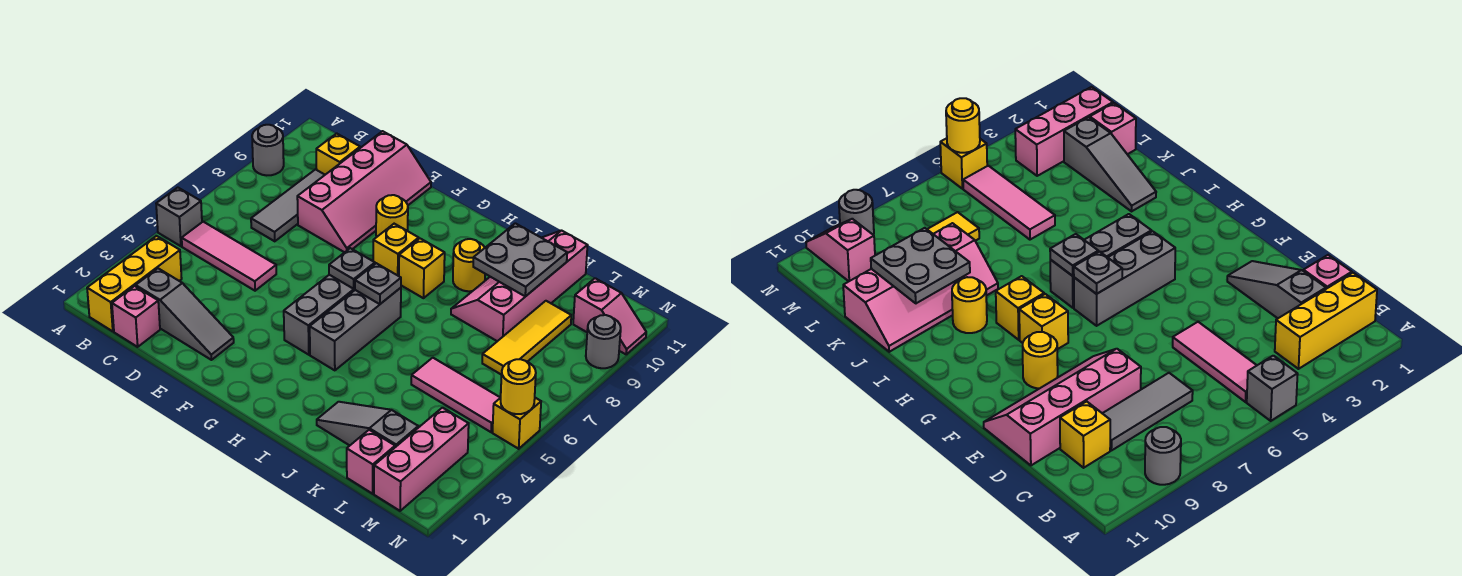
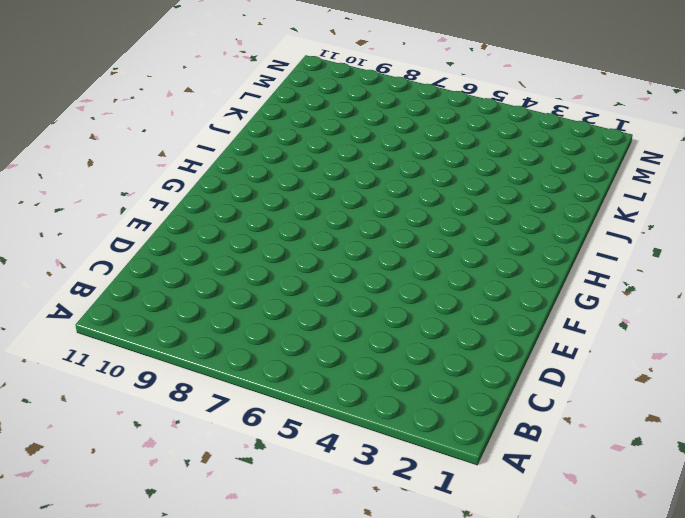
none -> grey brick A5 level 1
none -> grey round brick A9 level 1
none -> yellow brick B1:B3 level 1

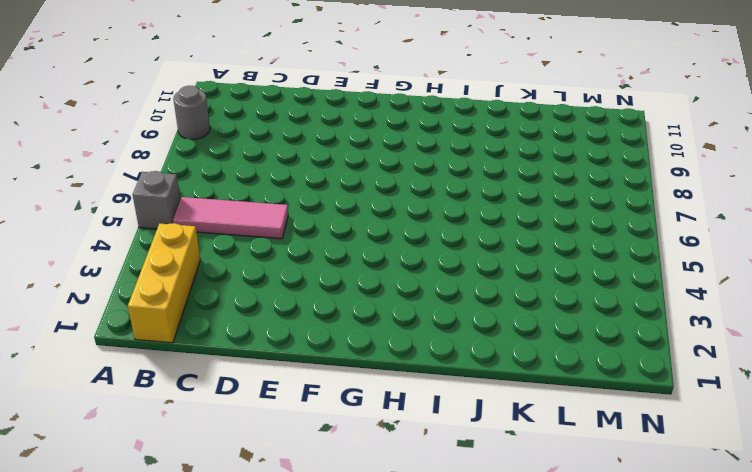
none -> pink brick C1 level 1
none -> grey slope C2:E2 level 1 top C
none -> grey tile C7:C9 level 1

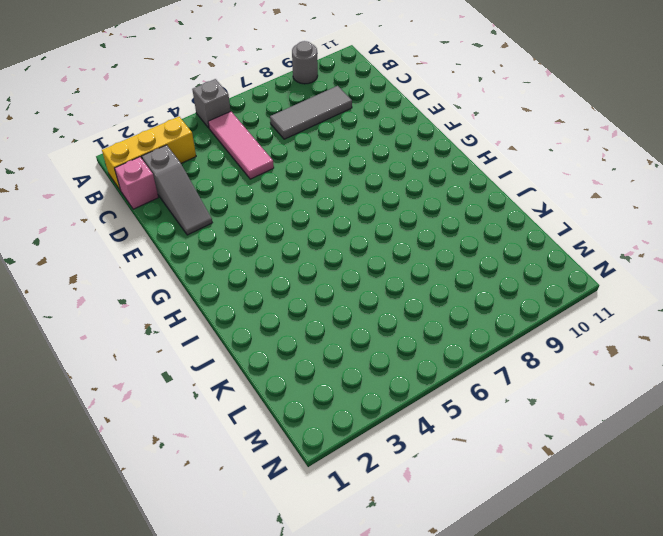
none -> yellow brick C10 level 1
none -> pink slope D8:E11 level 1 top D
none -> yellow round brick F9 level 1

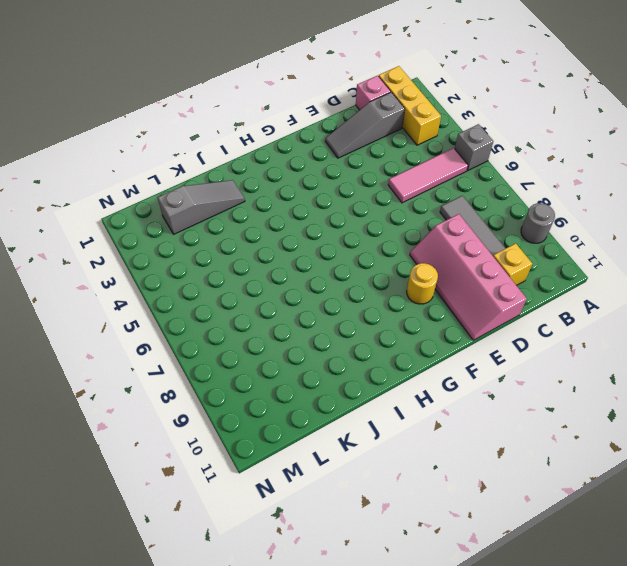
none -> grey brick G4:G6 level 1
none -> yellow brick G8 level 1
none -> grey brick H4:H6 level 1

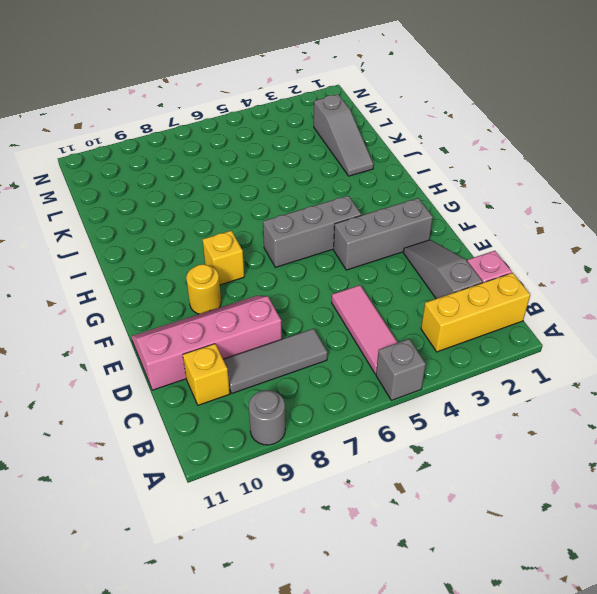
grey brick F2:F4 level 1 -> grey brick H4:H6 level 1
none -> yellow brick H8 level 1
none -> yellow round brick I9 level 1
none -> pink slope J8:K11 level 1 top K

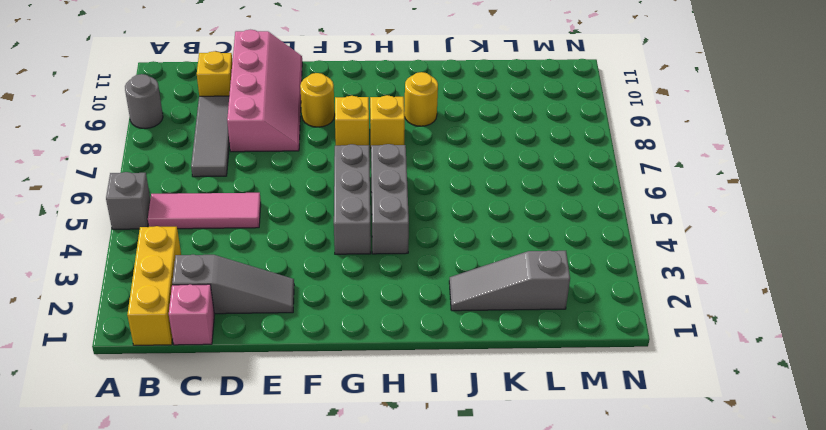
none -> pink slope J8:K11 level 1 top K
none -> pink tile K5:M5 level 1
none -> pink brick L1 level 1

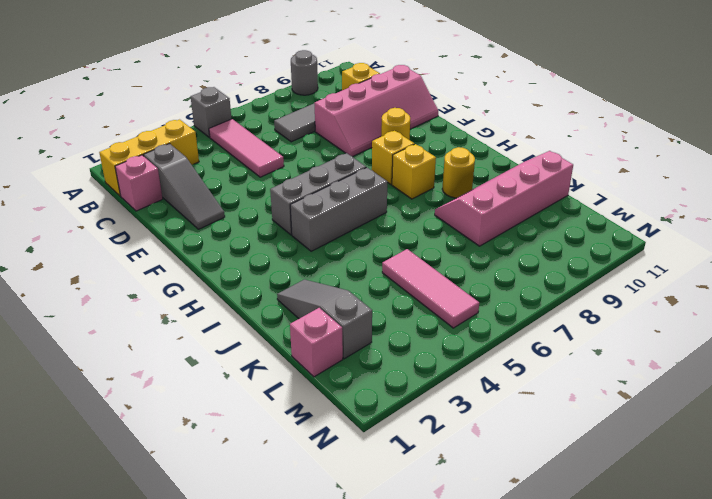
none -> yellow tile L7:L9 level 1
none -> pink brick M1:M3 level 1
none -> pink slope M10:N10 level 1 top M

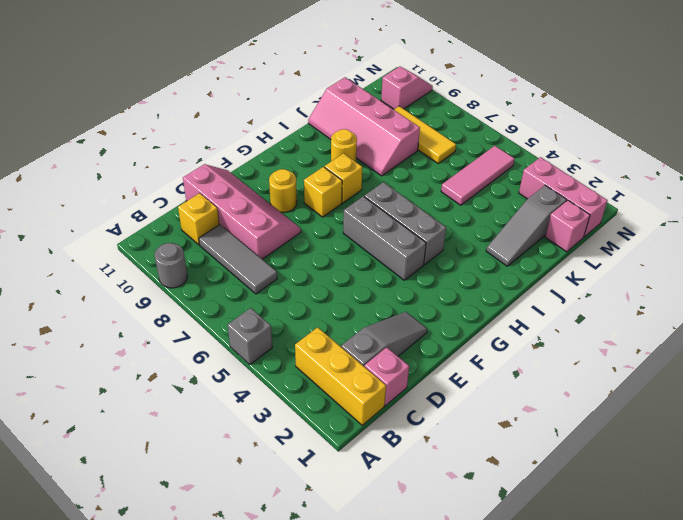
none -> pink tile B5:D5 level 1
none -> yellow brick N5 level 1
none -> grey round brick N9 level 1

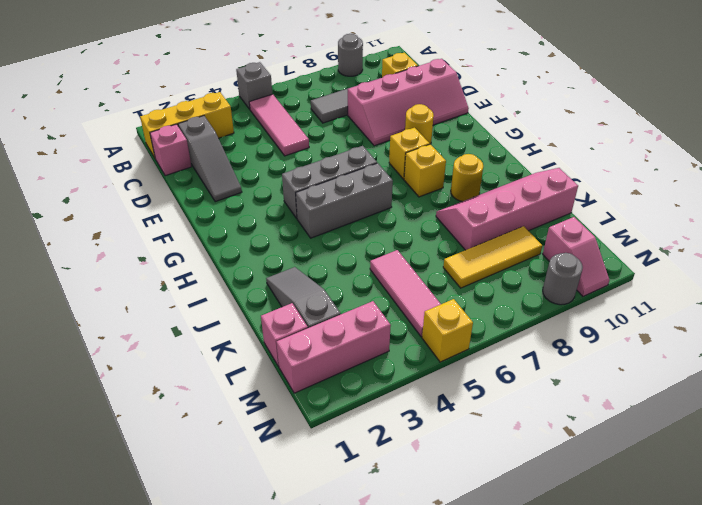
none -> grey plate G6 level 2
none -> grey plate H6 level 2
none -> grey plate J9:K10 level 2

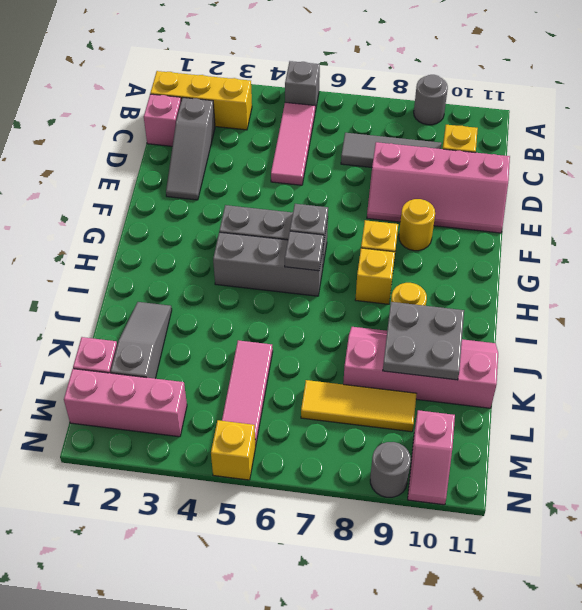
none -> yellow round brick N5 level 2

